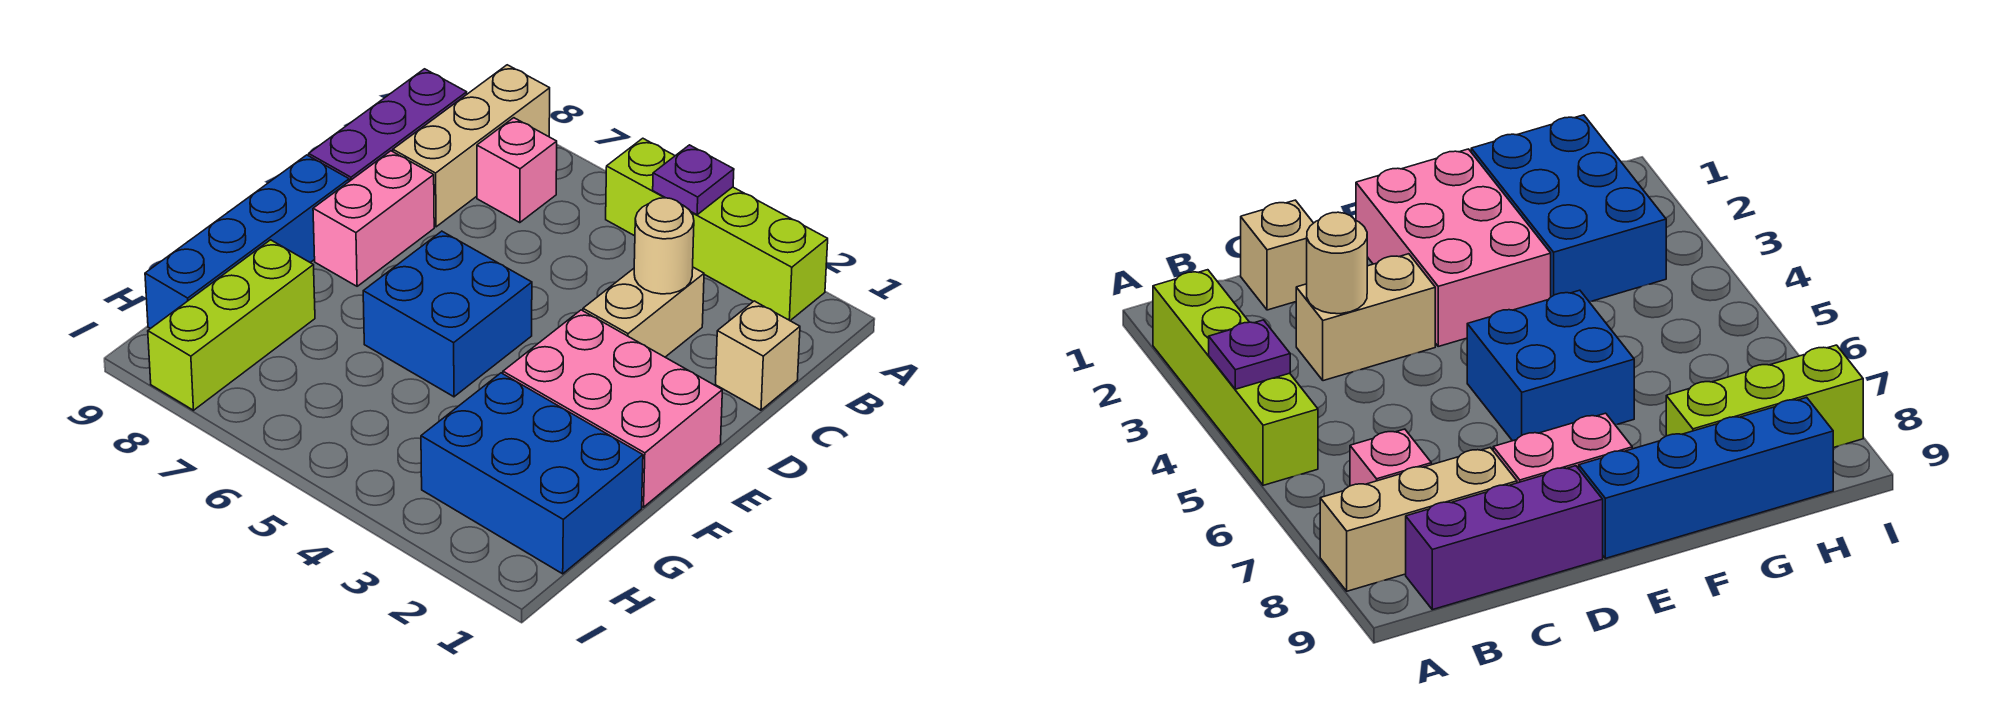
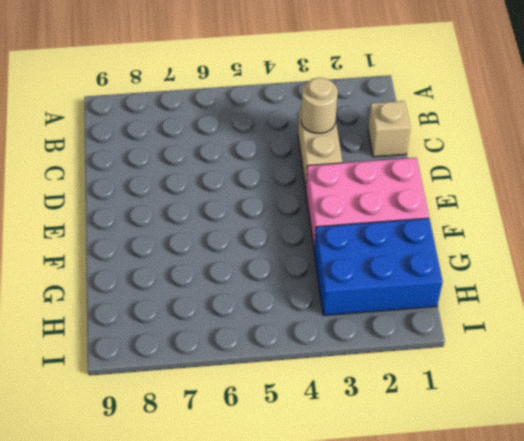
none -> lime brick A2:A5 level 1
none -> tan brick A8:C8 level 1
none -> pink brick B7 level 1

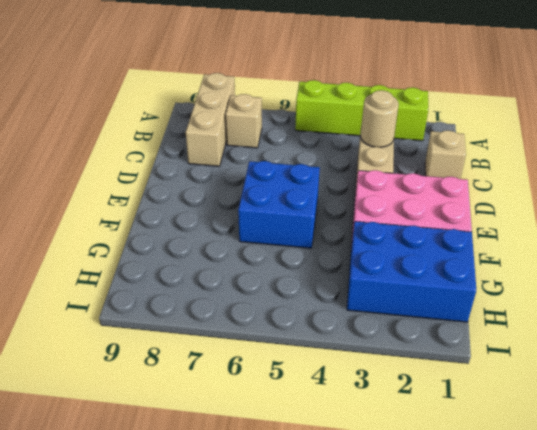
tan brick B7 level 1 -> pink brick B7 level 1
none -> purple brick B9:D9 level 1
none -> pink brick D8:E8 level 1
none -> blue brick E9:H9 level 1

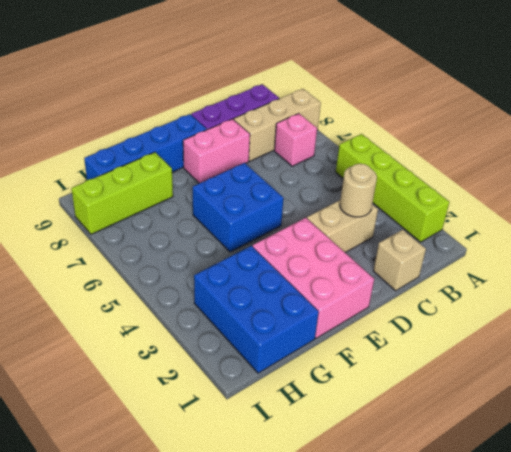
none -> purple plate A4 level 2

